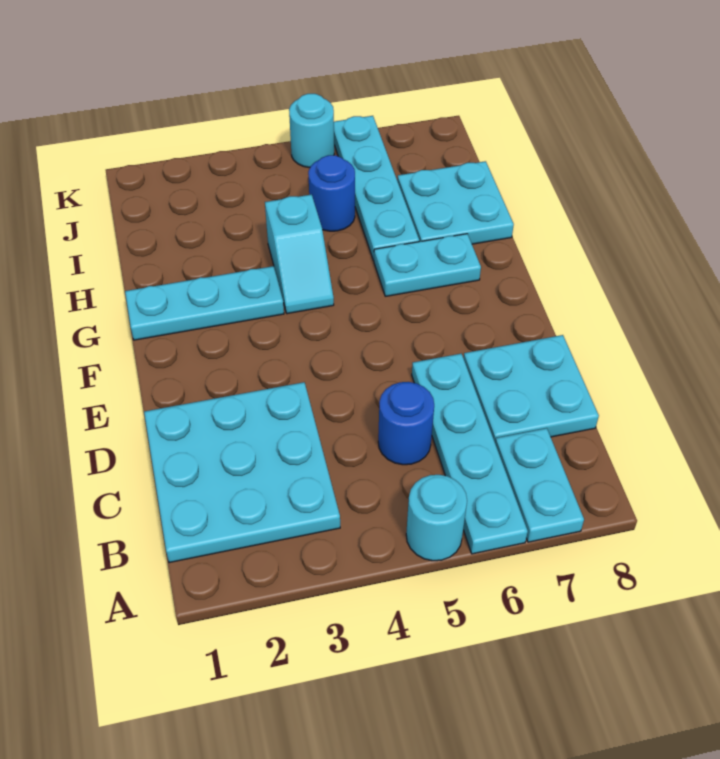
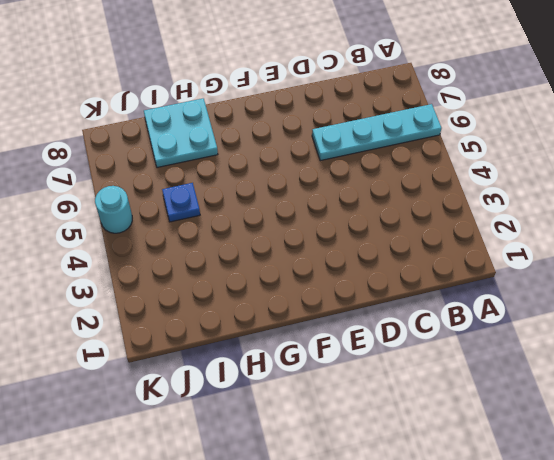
blue plate I5 level 1 -> blue round brick I5 level 1
none -> cyan round brick A5 level 1
none -> cyan plate A7:B7 level 1
none -> cyan plate B1:D3 level 1

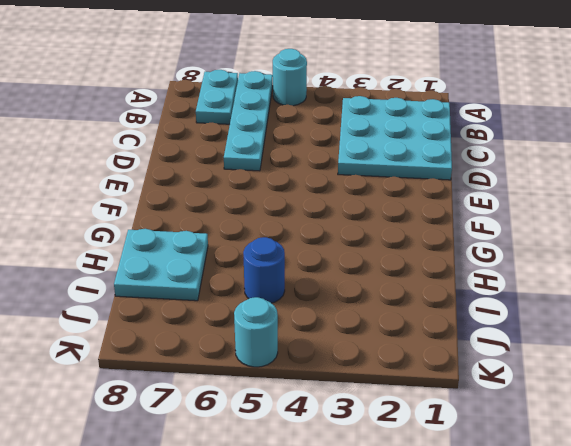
none -> blue round brick C5 level 1
none -> cyan plate C7:D8 level 1
none -> cyan plate G1:G3 level 1

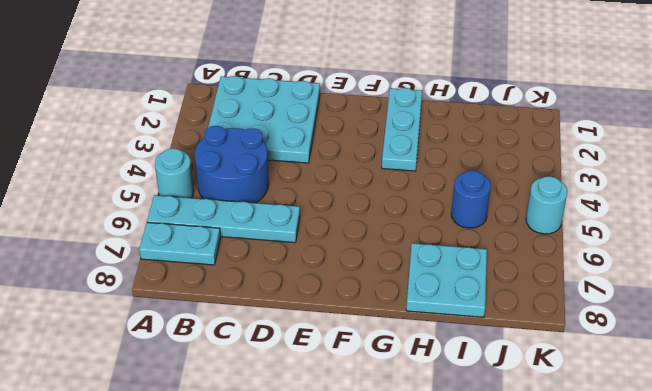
blue round brick B4:C5 level 1 -> blue round brick C5 level 1
none -> cyan plate C7:D8 level 1
none -> cyan slope G4:H4 level 1 top H
none -> cyan plate G6:G7 level 1

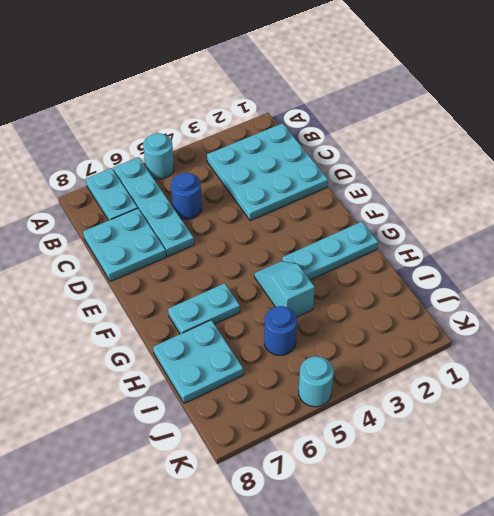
none -> cyan plate H6:K6 level 1

